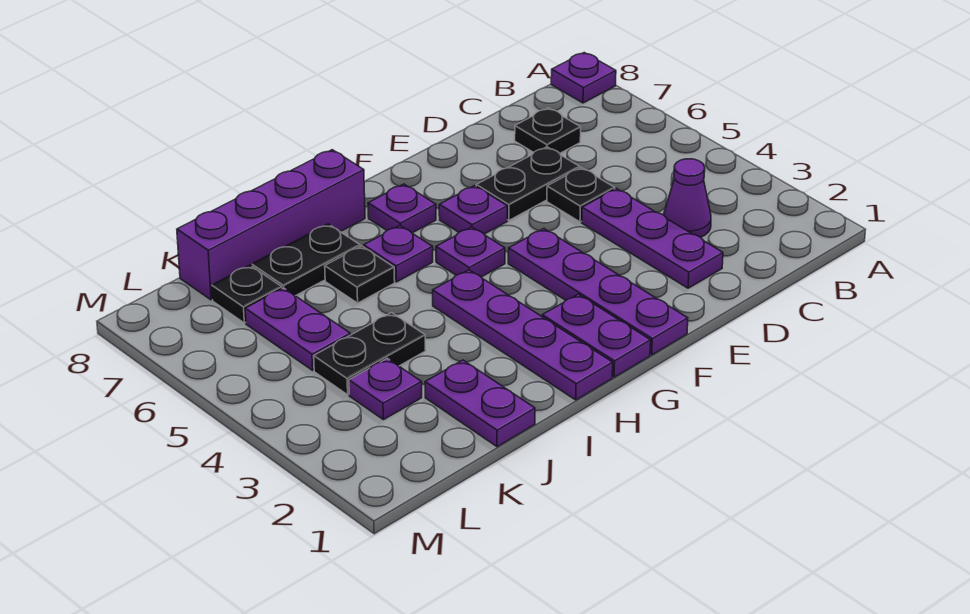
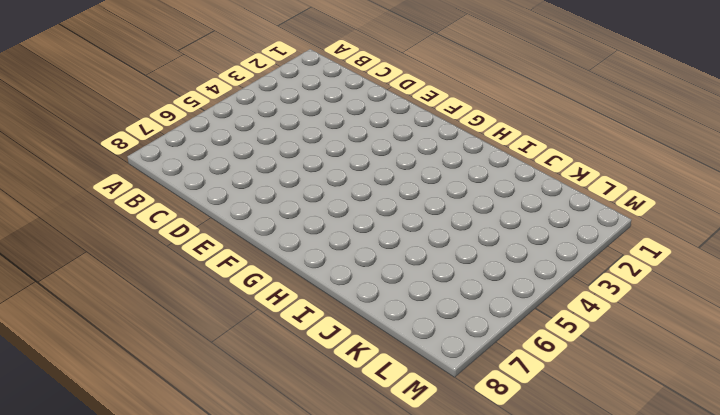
none -> purple plate A8 level 1
none -> purple cone C3 level 1
none -> black plate C7 level 1

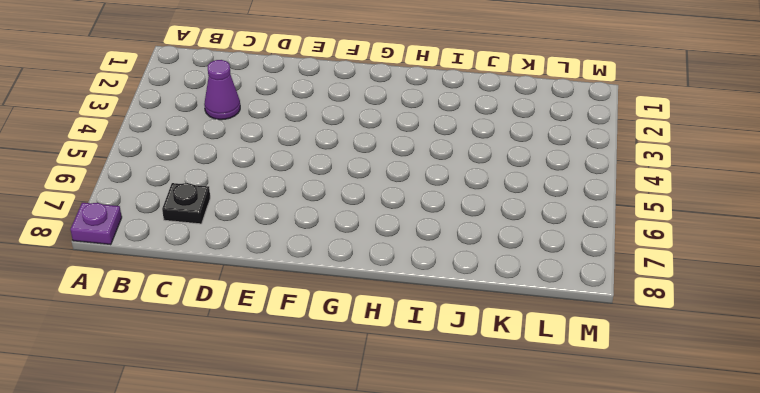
none -> purple plate D2:D4 level 1
none -> black plate D5 level 1
none -> black plate D6:E6 level 1

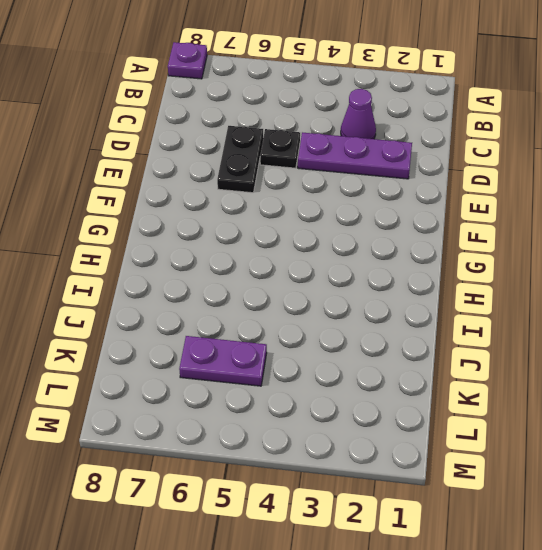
none -> black plate C7 level 1
none -> purple plate F1:F4 level 1
none -> purple plate F6 level 1

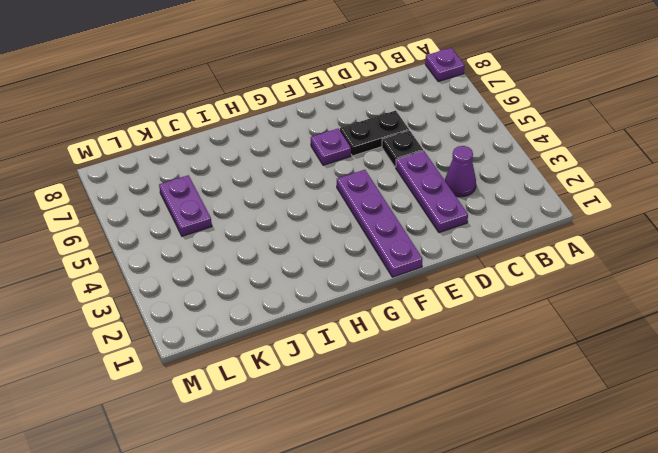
none -> black plate C7 level 1
none -> purple plate G1:G2 level 1
none -> purple plate G5 level 1

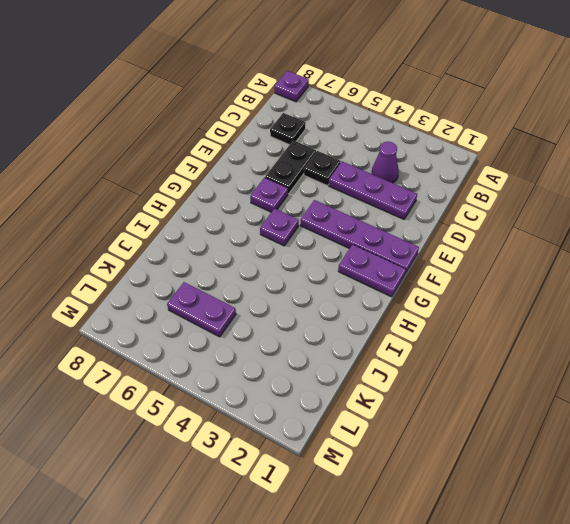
none -> purple plate G7 level 1
none -> purple plate H1:H4 level 1
none -> purple plate H6 level 1

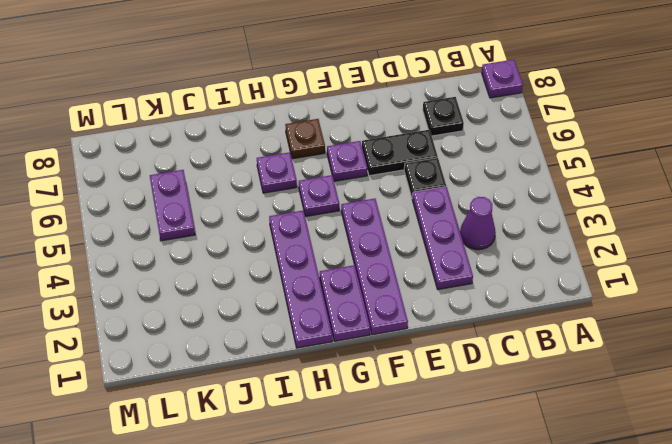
brown plate G7 level 1 -> purple plate G7 level 1
none -> purple brick H8:K8 level 1
none -> black plate I6 level 1
none -> black plate I7:J7 level 1

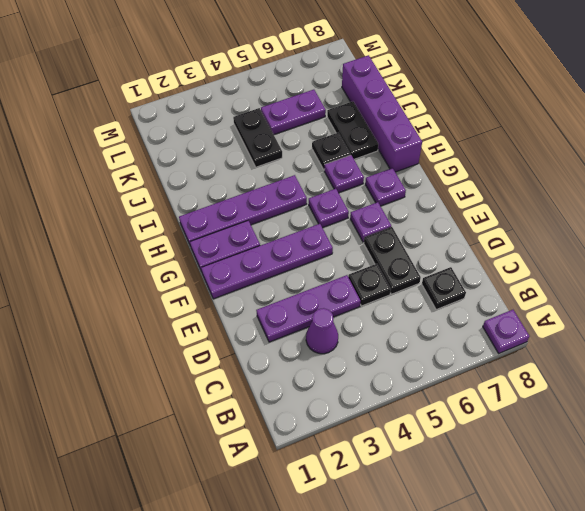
none -> purple plate J1:J2 level 1
none -> purple plate K3 level 1
none -> black plate K7 level 1

